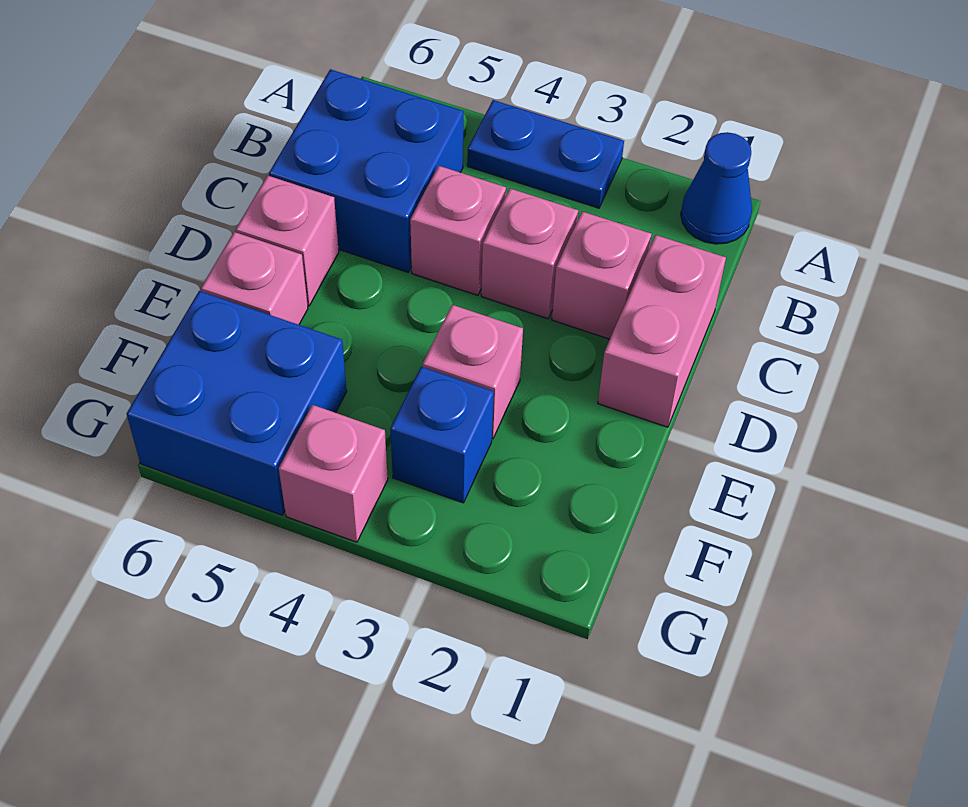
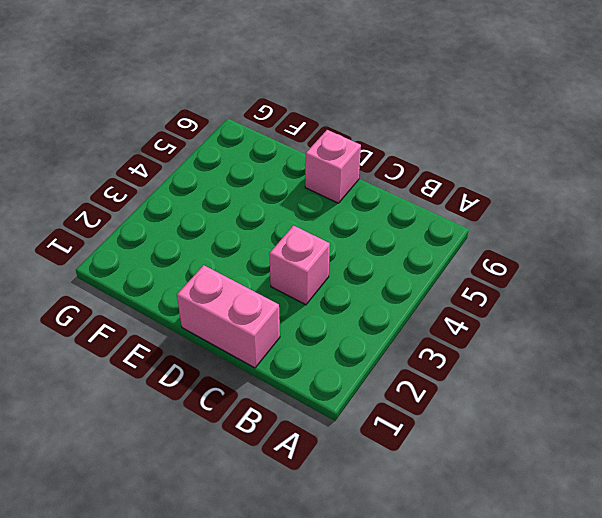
none -> blue cone A1 level 1
none -> blue plate A3:A4 level 1
none -> blue brick B5:C6 level 1

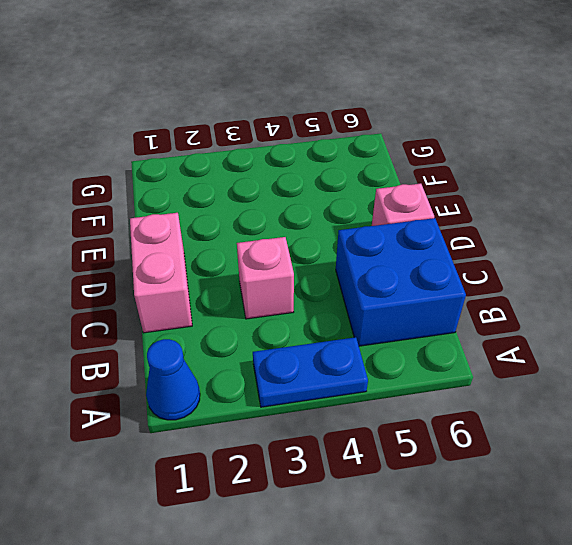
none -> pink brick C2 level 1
none -> pink brick C4 level 1
none -> pink brick E3 level 1

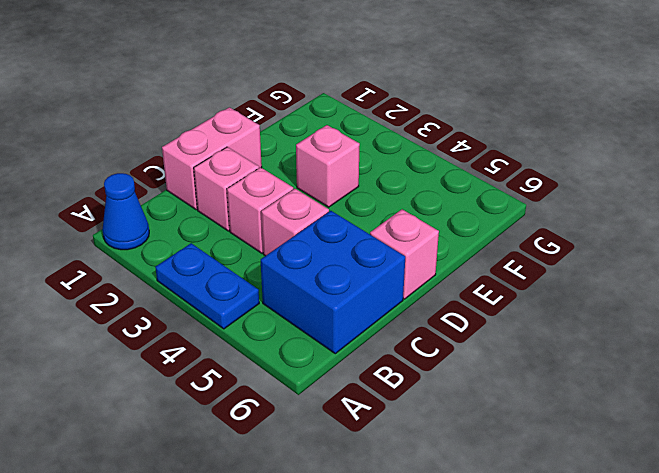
none -> pink brick E6 level 1
none -> blue brick F3 level 1
none -> blue brick F5:G6 level 1

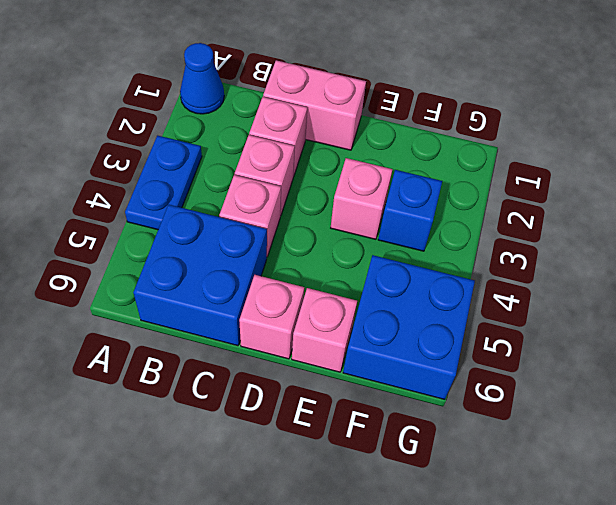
none -> pink brick G4 level 1

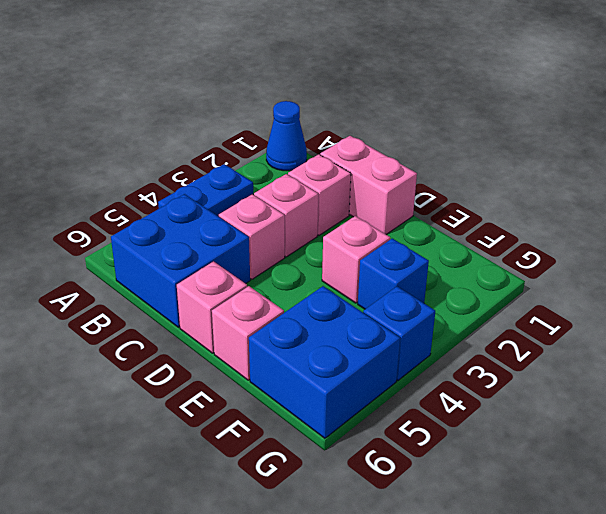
blue brick G4 level 1 -> pink brick G4 level 1

